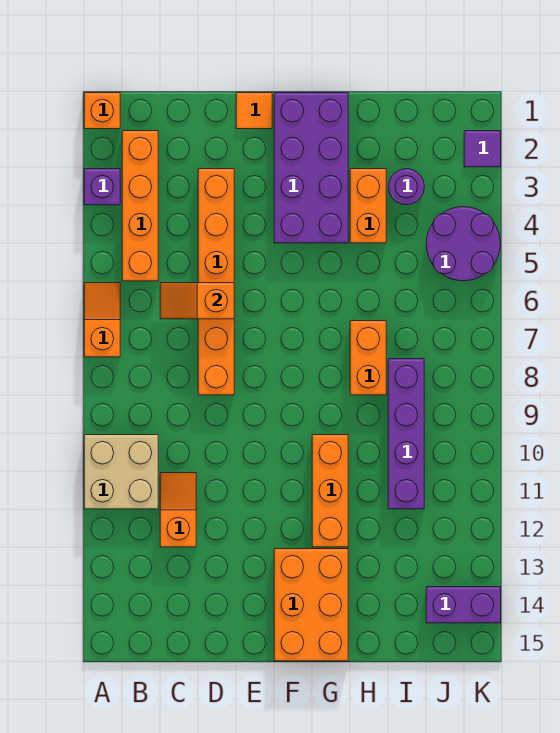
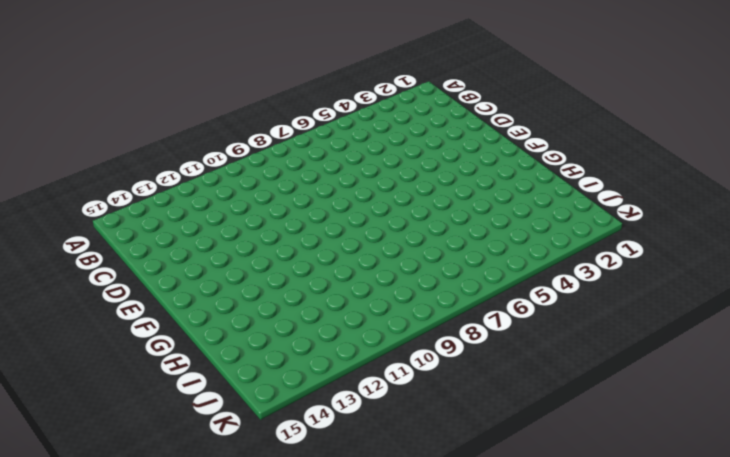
none -> orange brick A1 level 1
none -> purple brick A3 level 1
none -> orange slope A6:A7 level 1 top 7

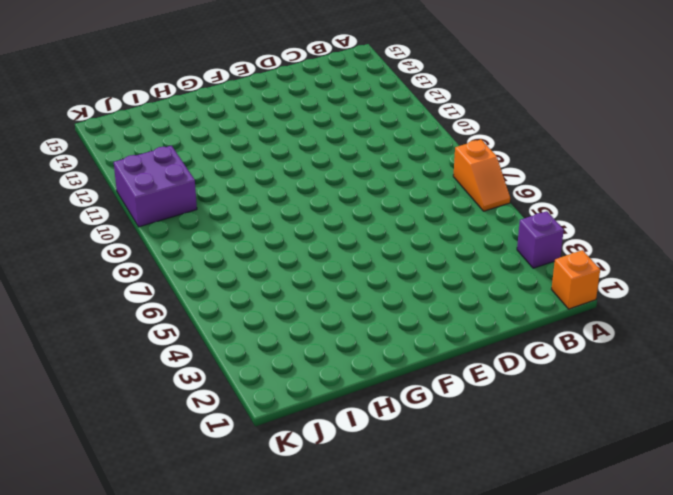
purple brick J10:K11 level 1 -> none
none -> tan brick A10:B11 level 1
none -> orange brick B2:B5 level 1
none -> orange slope C11:C12 level 1 top 12

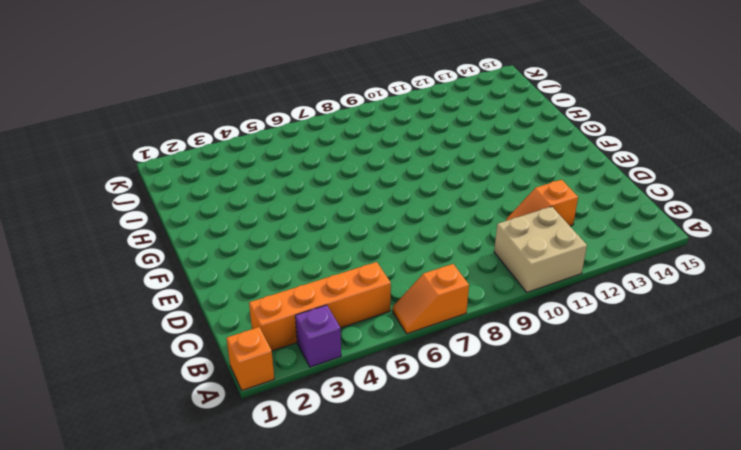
none -> orange brick D3:D8 level 1
none -> orange tile E1 level 1
none -> purple brick F1:G4 level 1

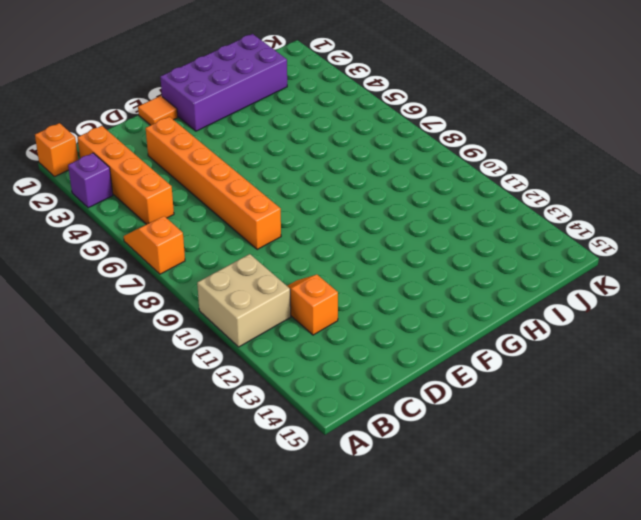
purple brick F1:I2 level 1 -> purple brick F1:G4 level 1
none -> orange brick F13:G15 level 1
none -> orange brick G10:G12 level 1
none -> orange brick H3:H4 level 1

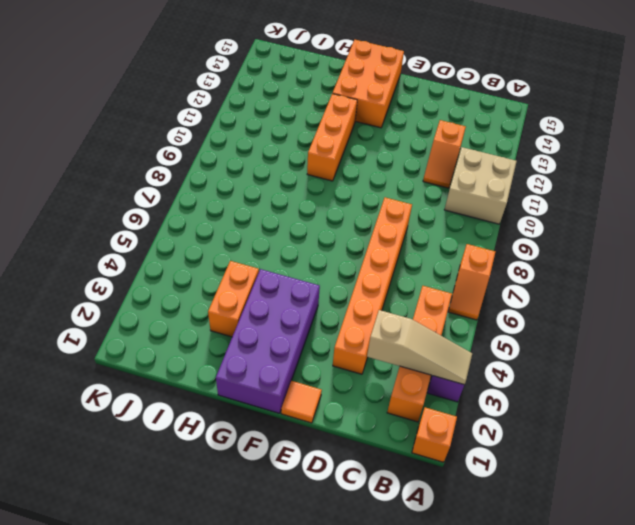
tan slope A3:C3 level 2 top C -> none
none -> orange brick H7:H8 level 1
none -> purple round brick I3 level 1
none -> purple brick I8:I11 level 1

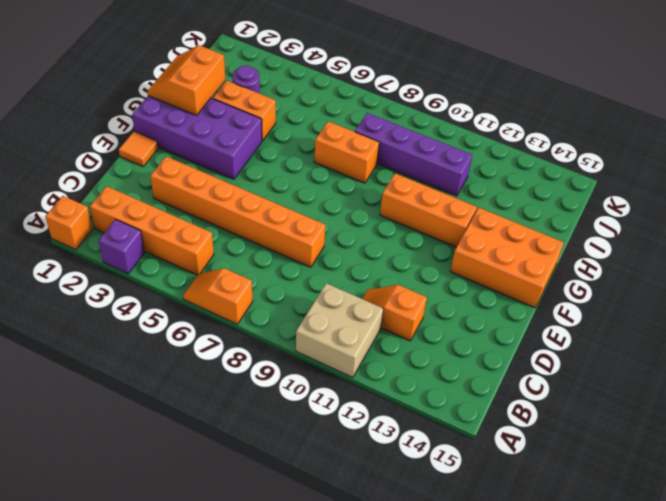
orange slope G1:H2 level 2 top 2 -> none
none -> purple round brick J4:K5 level 1
none -> purple brick J14:K14 level 1
none -> purple tile K2 level 1

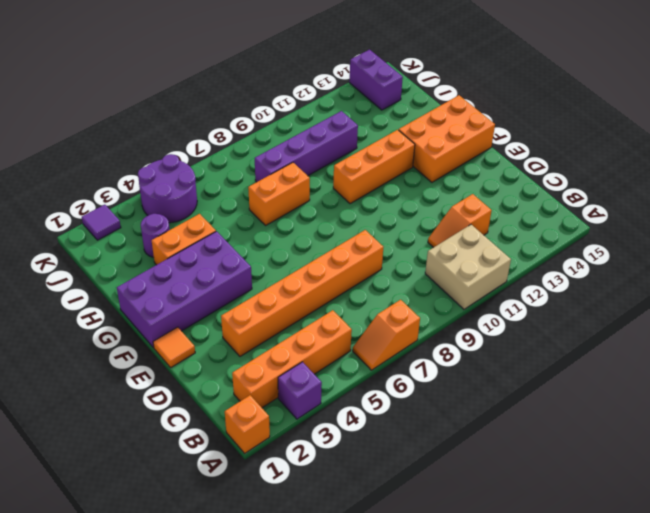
none -> orange slope C6:D6 level 2 top D

